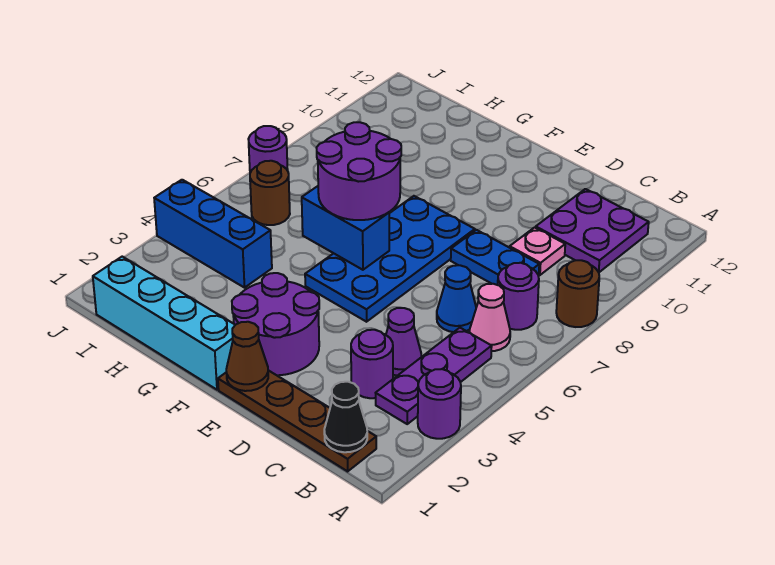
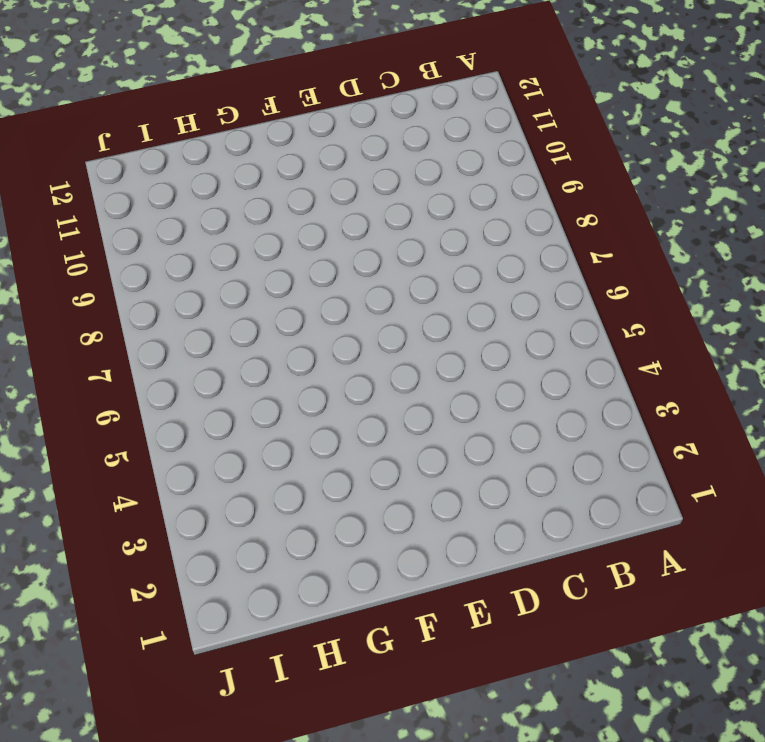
none -> purple round brick A3 level 1
none -> brown round brick A8 level 1
none -> brown plate B1:E1 level 1

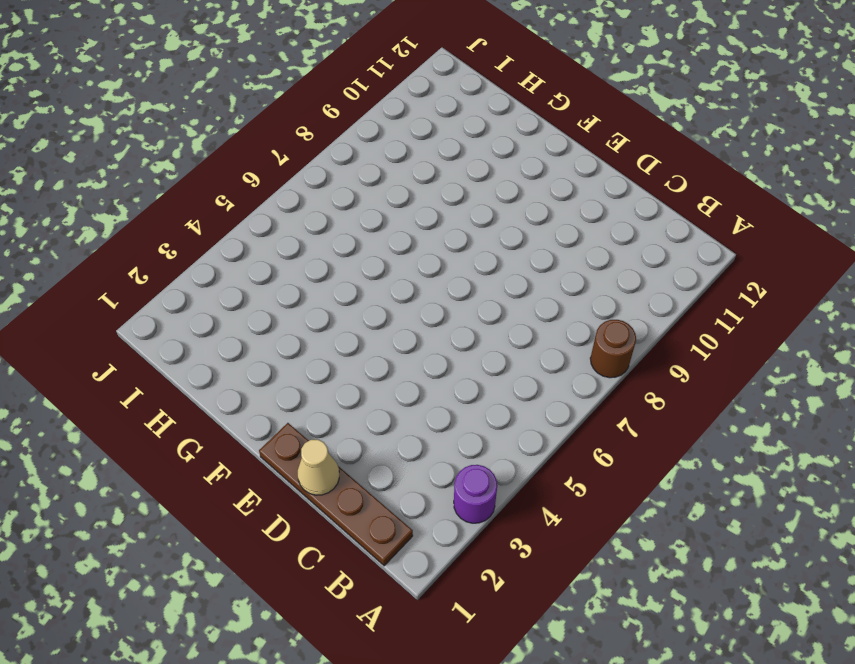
tan cone D1 level 2 -> none
none -> purple plate B3:B5 level 1
none -> pink cone B6 level 1
none -> purple round brick B7 level 1

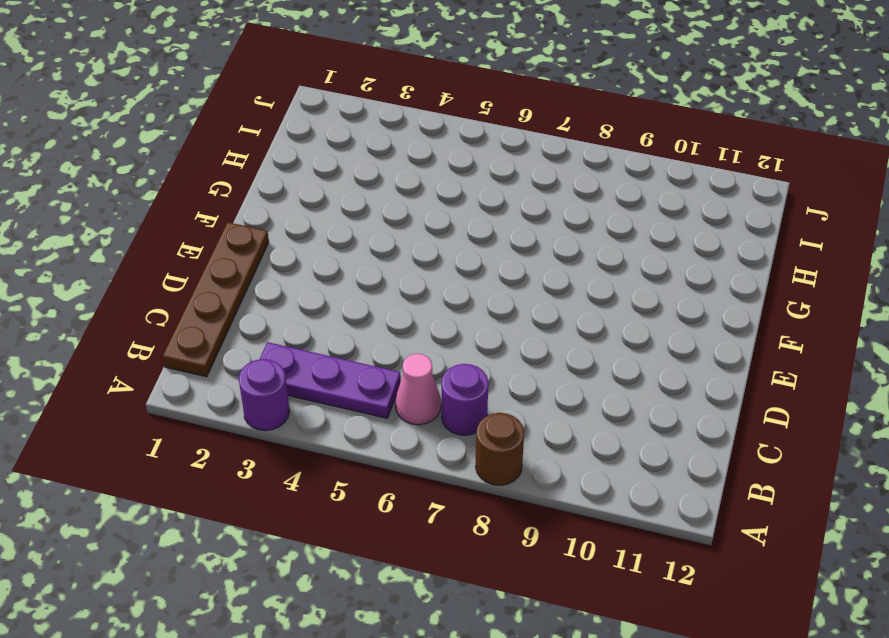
none -> purple plate B10:C11 level 1
none -> purple round brick C3 level 1
none -> purple cone C4 level 1

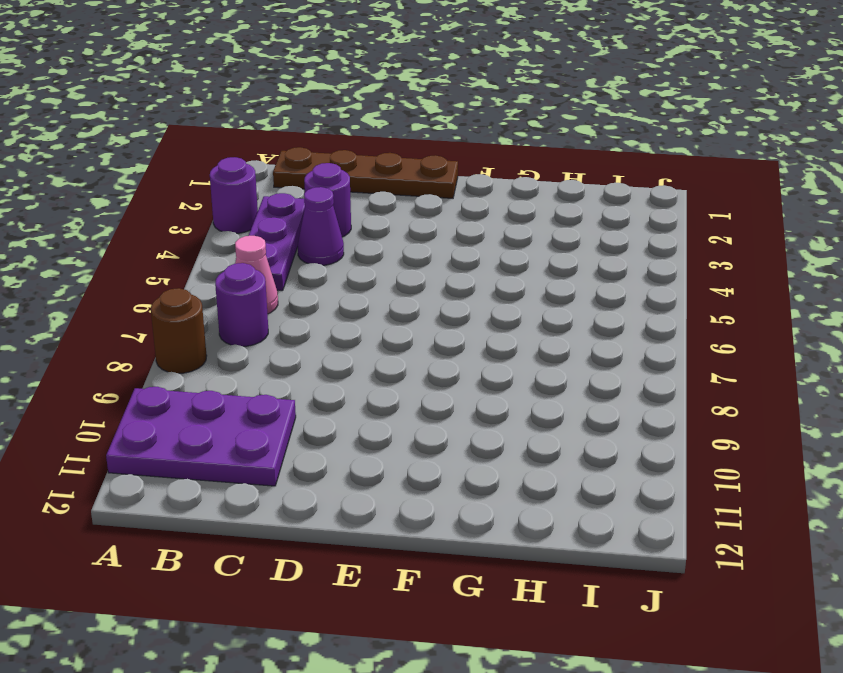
purple plate A10:C11 level 1 -> purple plate B10:C11 level 1
none -> blue cone C6 level 1
none -> blue plate C8:D8 level 1
none -> pink plate C9 level 1

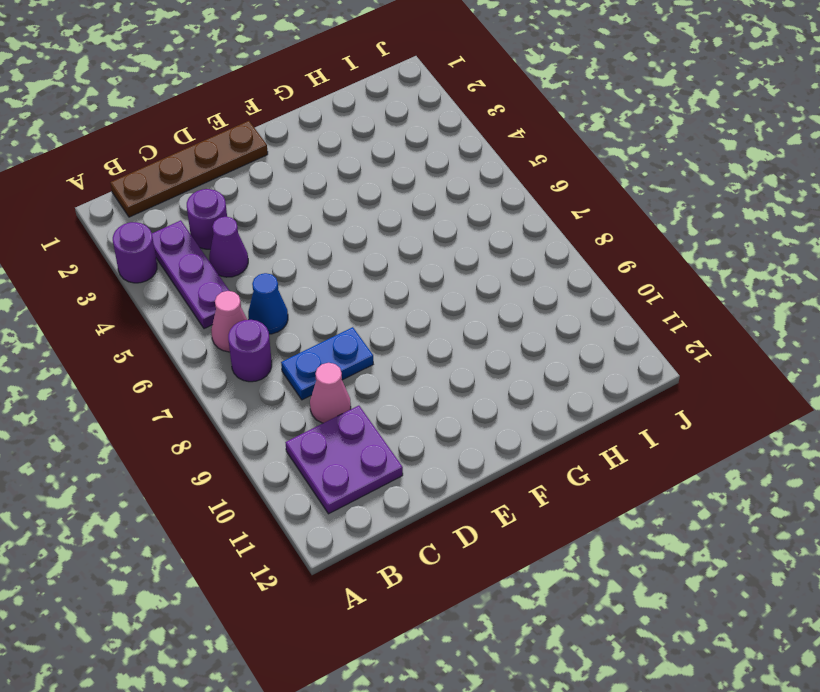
pink cone C9 level 1 -> pink plate C9 level 1
none -> brown round brick A8 level 1
none -> purple round brick E2:F3 level 1
none -> blue plate E5:F8 level 1

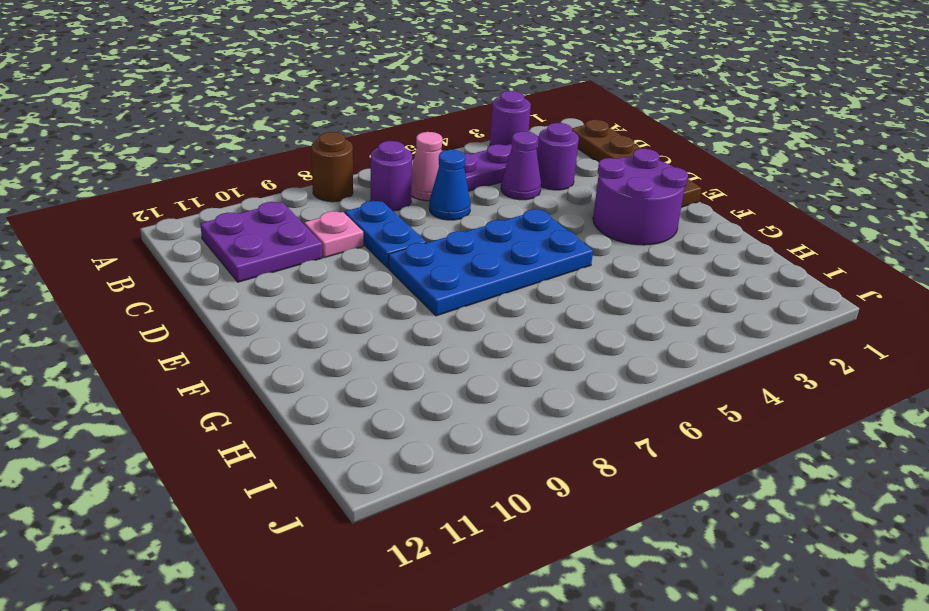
none -> cyan brick F1:I1 level 1
none -> blue brick H4:J4 level 1
none -> brown round brick I6 level 1

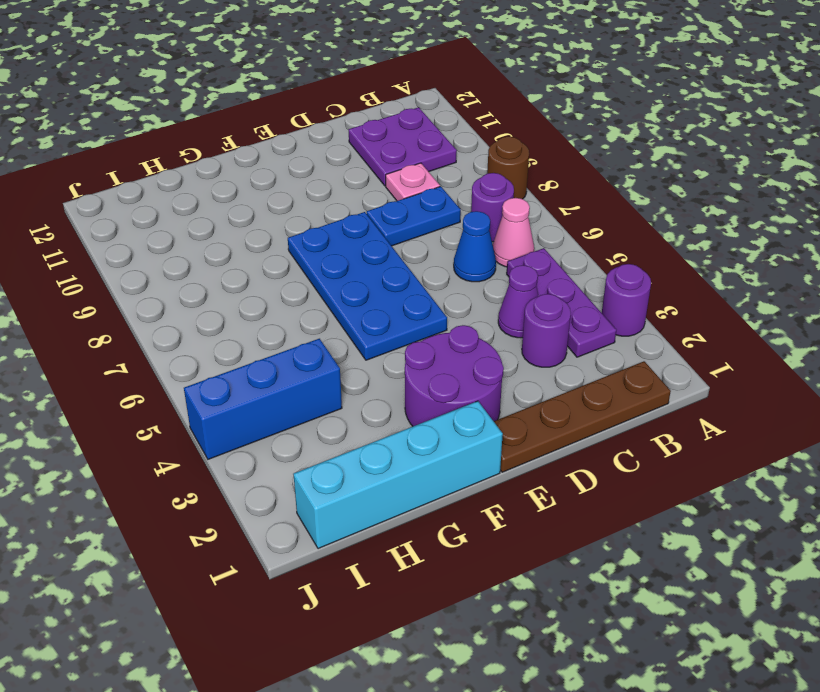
none -> brown round brick I6 level 1
none -> purple round brick J7 level 1
none -> black cone B1 level 2

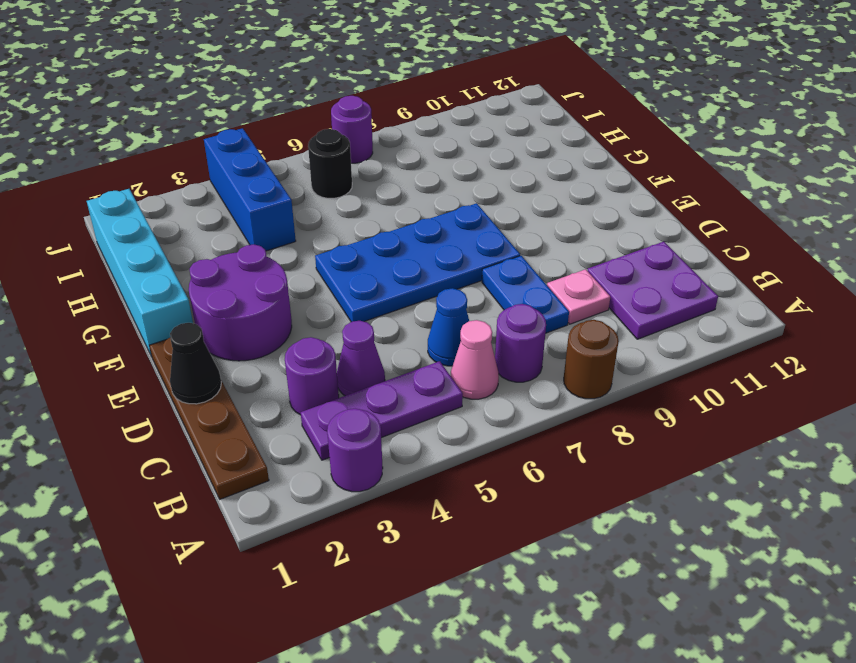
black cone D1 level 2 -> black cone B1 level 2
black round brick I6 level 1 -> brown round brick I6 level 1
none -> brown cone E1 level 2
none -> blue brick F6:G6 level 2
none -> purple round brick F6:G7 level 3

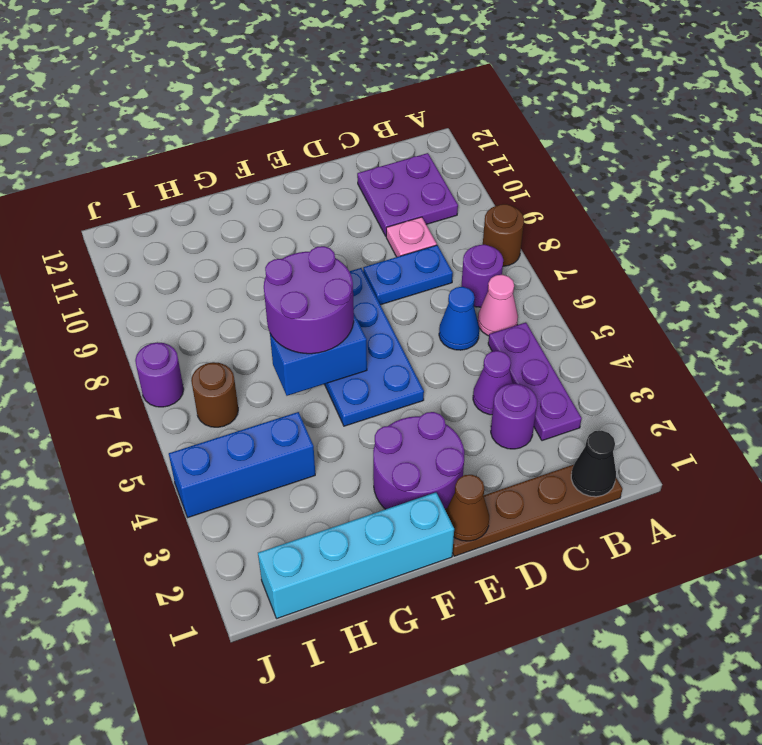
none -> purple round brick A3 level 1

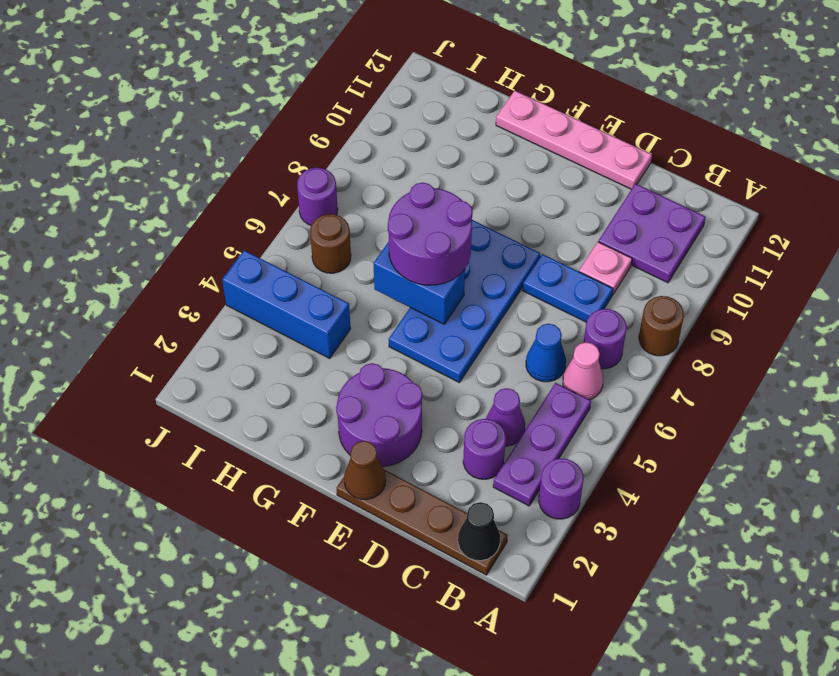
pink plate D12:G12 level 1 -> none
none -> cyan brick F1:I1 level 1

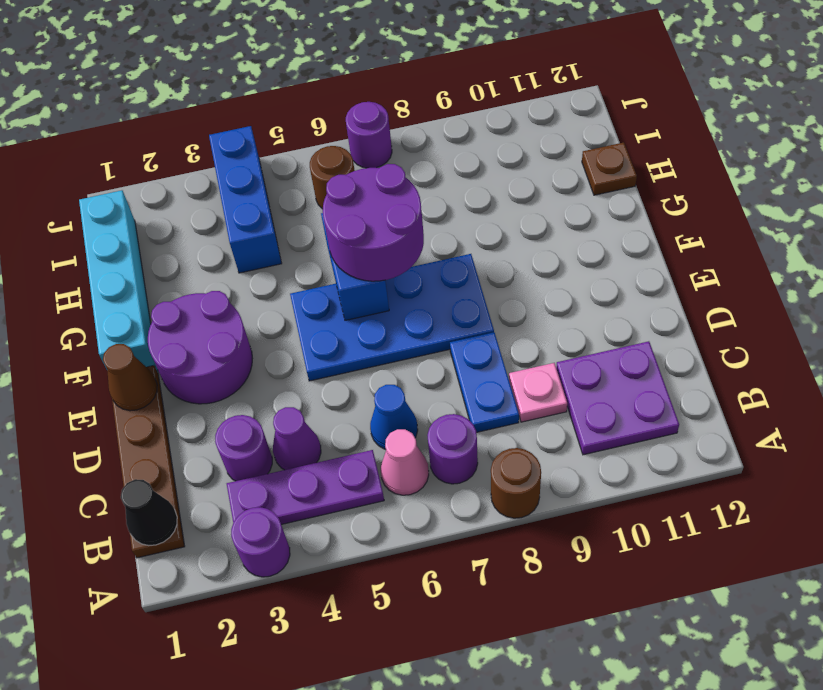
brown plate H12 level 1 -> none

